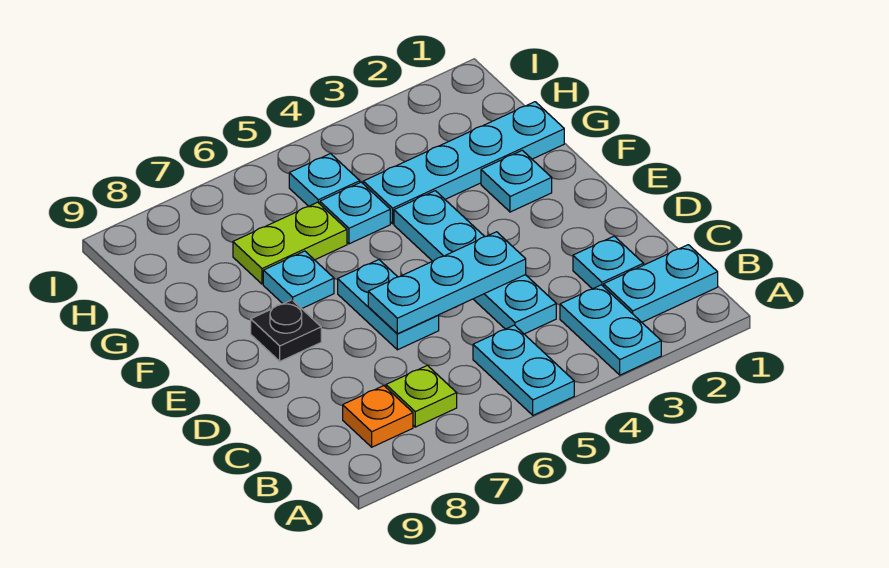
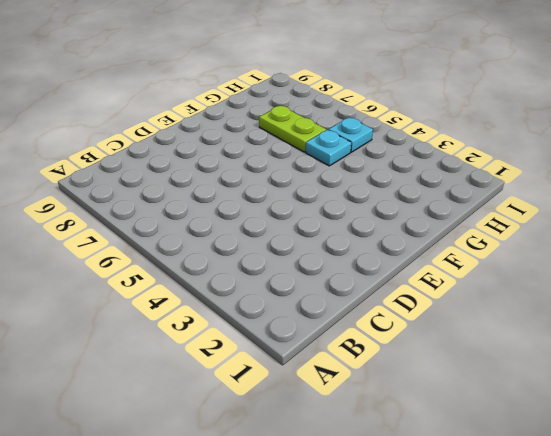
none -> cyan plate A3:B3 level 1
none -> cyan plate A5:B5 level 1
none -> cyan plate B1:B2 level 1

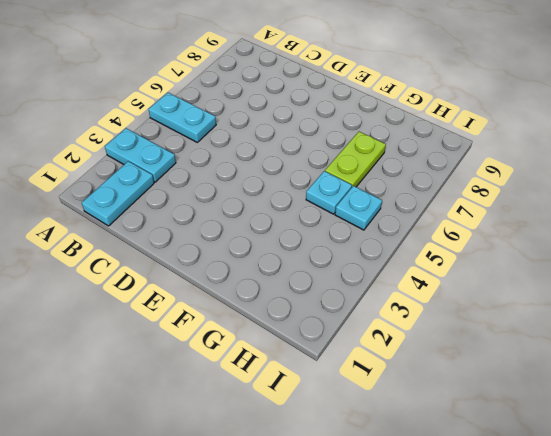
none -> lime plate B7 level 1
none -> orange plate B8 level 1
none -> cyan plate C2 level 1

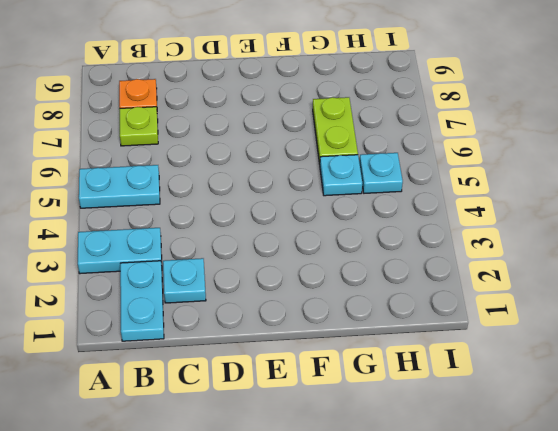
none -> cyan plate C4:F4 level 1
none -> cyan plate D6:E6 level 1
none -> black plate E8 level 1

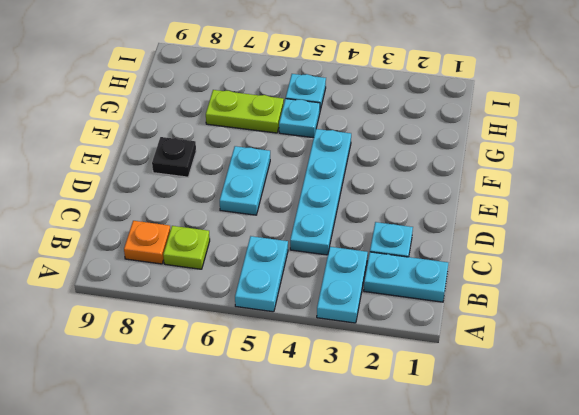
none -> cyan plate F2 level 1
none -> cyan plate F7 level 1
none -> cyan plate G1:G4 level 1

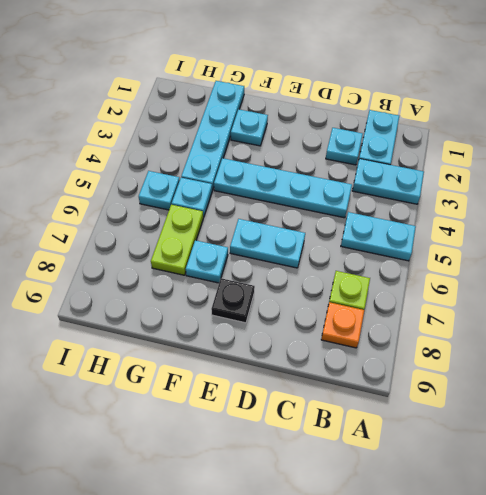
none -> cyan plate D4:D6 level 2

